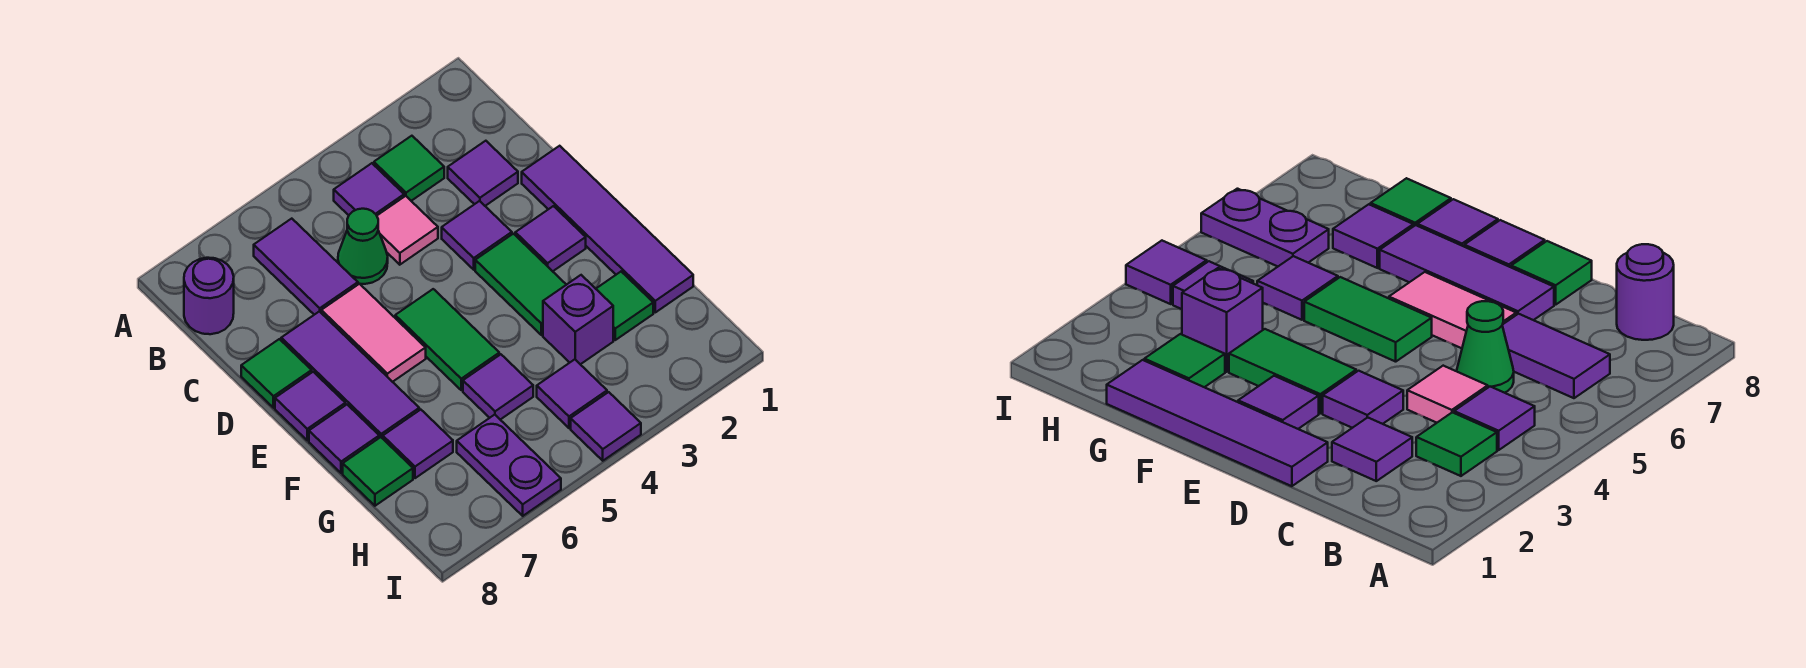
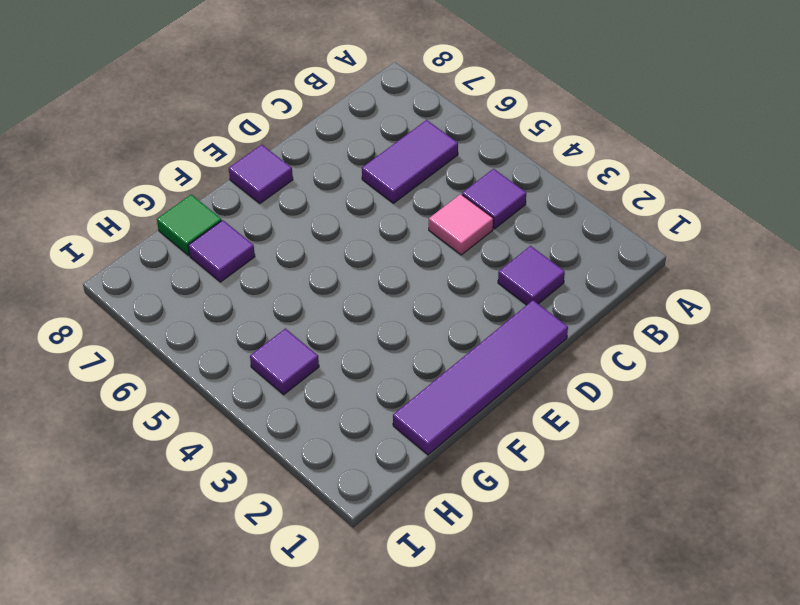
none -> green tile B3 level 1
none -> purple round brick B8 level 1
none -> green cone C5 level 1

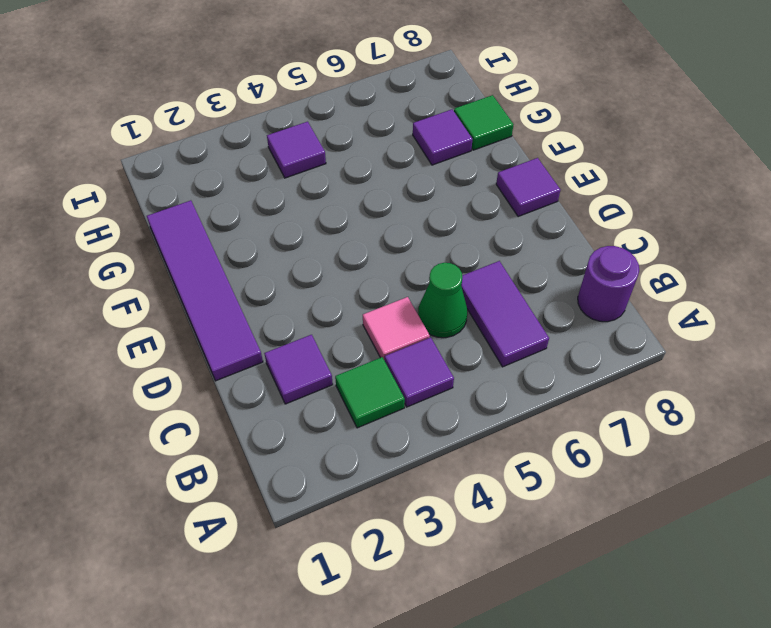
none -> purple tile D3 level 1
none -> pink tile D6:E6 level 1
none -> purple tile D7:F7 level 1

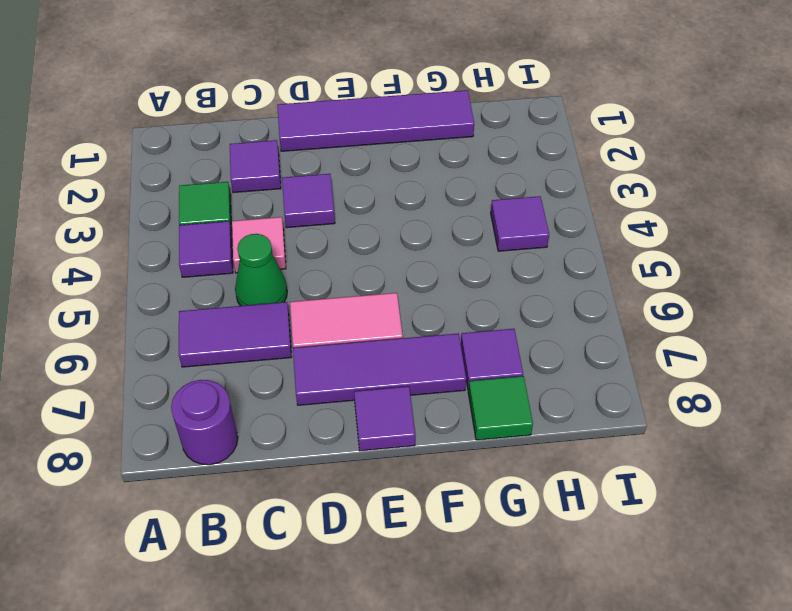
none -> green tile D8 level 1
none -> purple tile E2 level 1
none -> green tile E3:F3 level 1

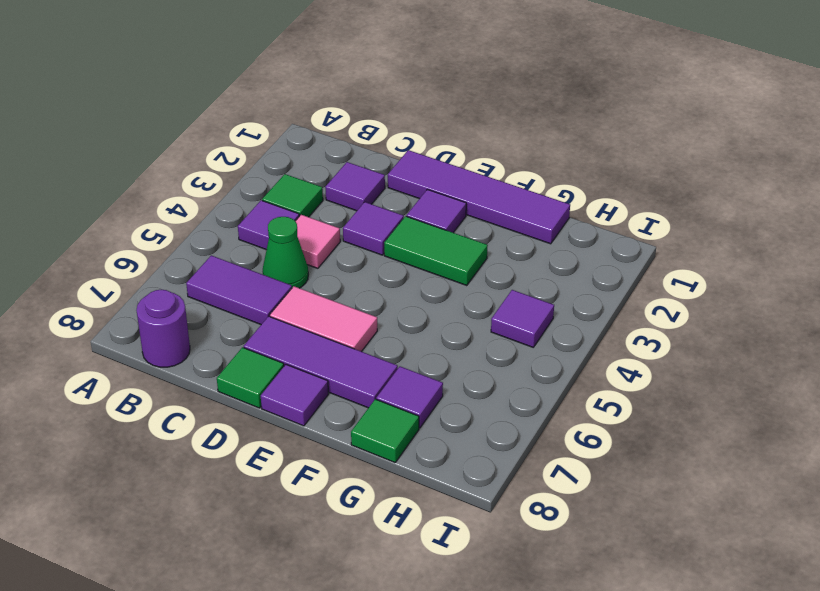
none -> green tile E5:F5 level 1
none -> purple tile F8 level 1
none -> green tile G2 level 1

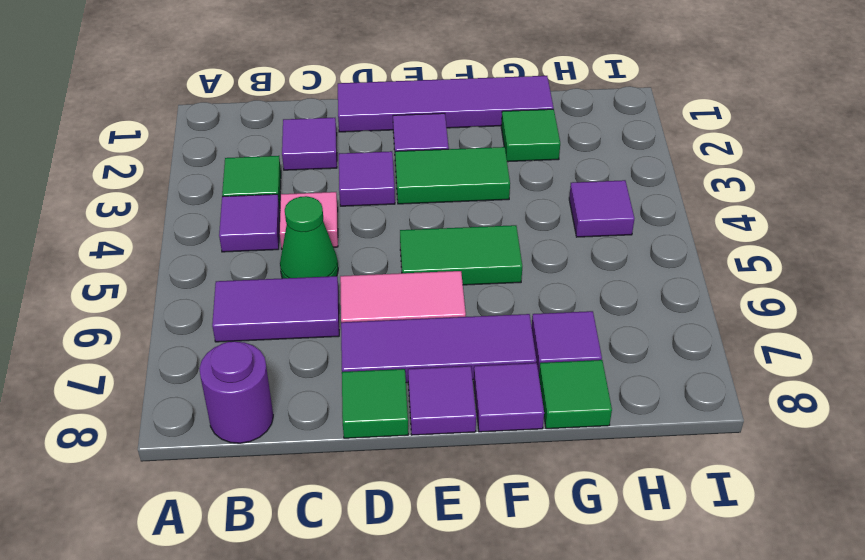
none -> purple brick G3 level 1
none -> purple tile G5 level 1
none -> purple plate H6:I6 level 1

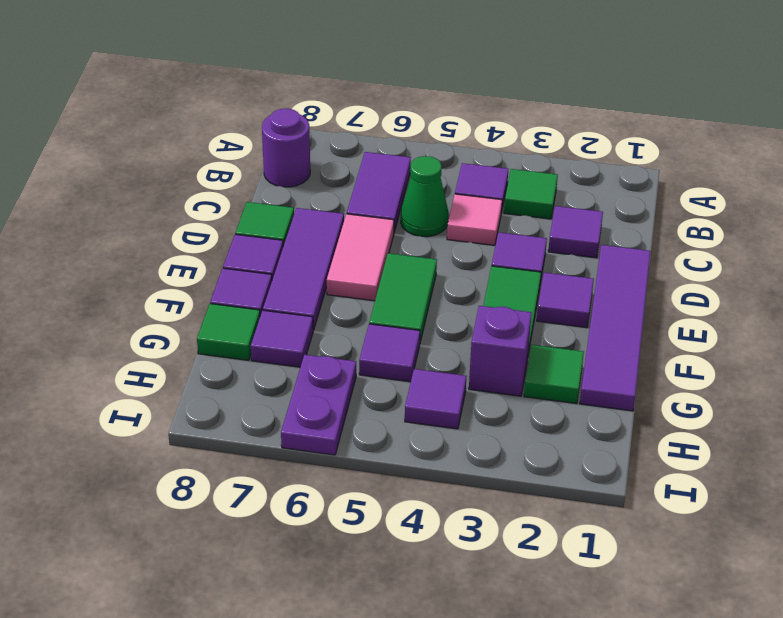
none -> purple tile I4 level 1

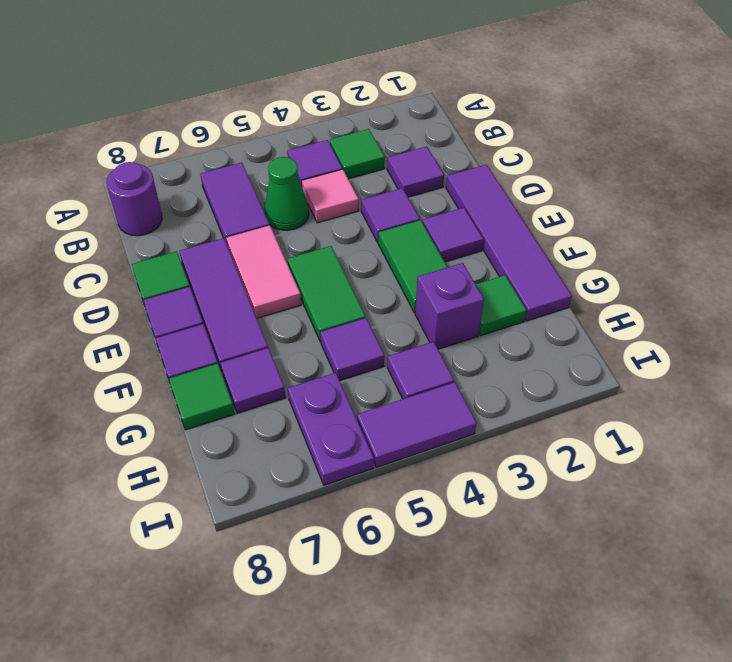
purple tile I4:I5 level 1 -> purple tile I4 level 1

